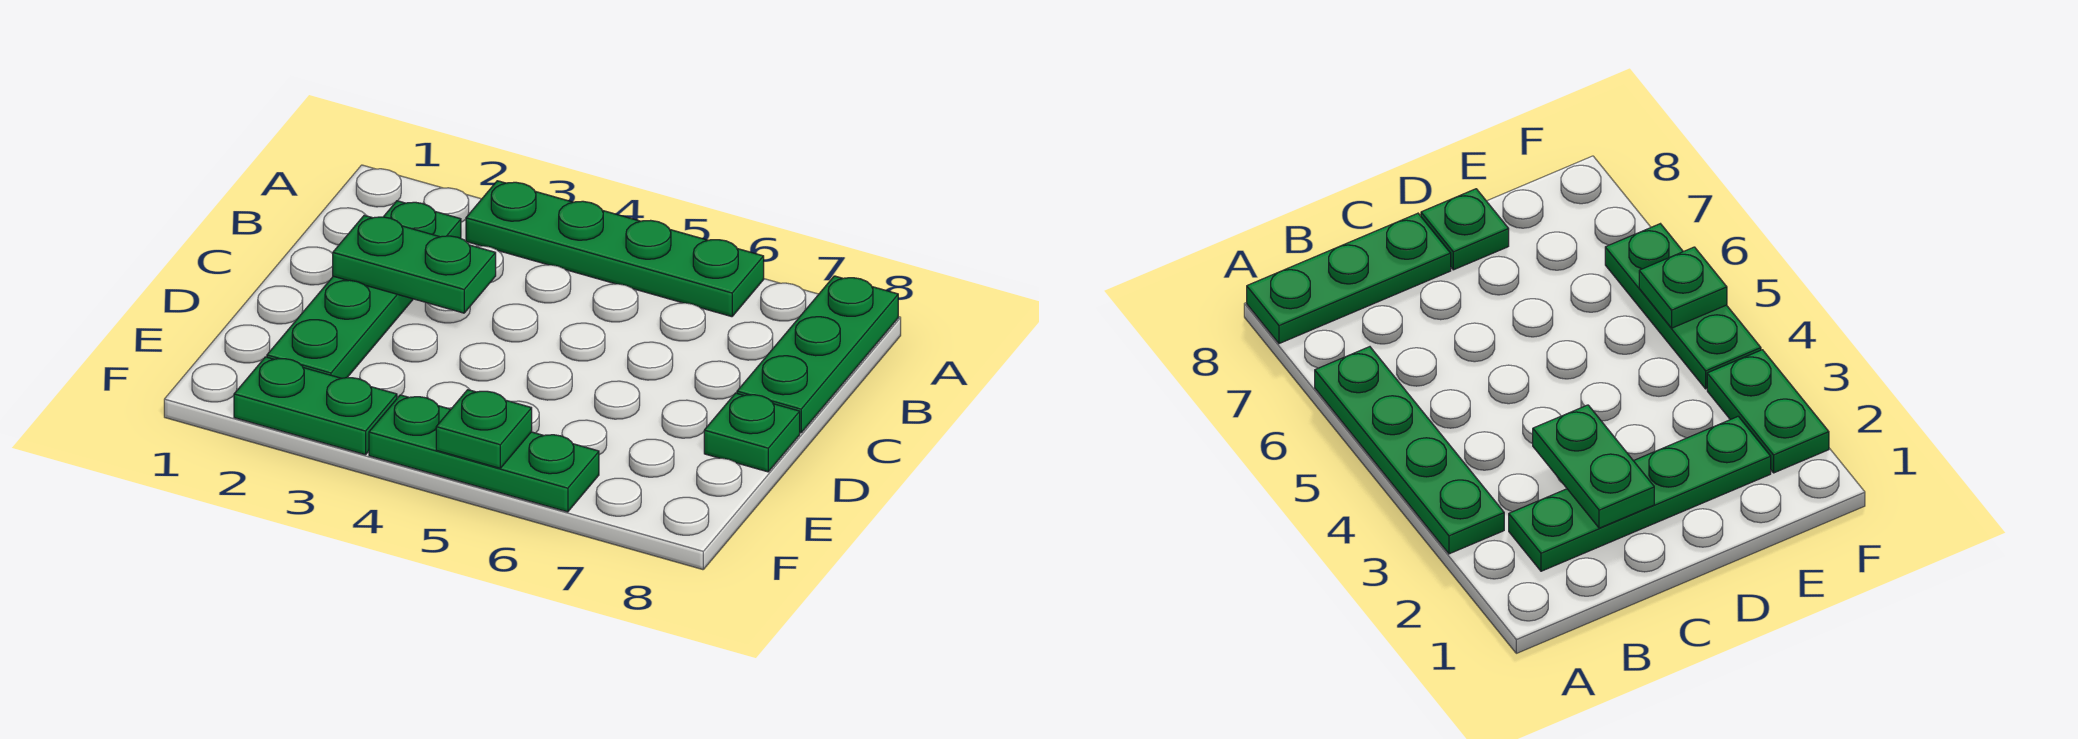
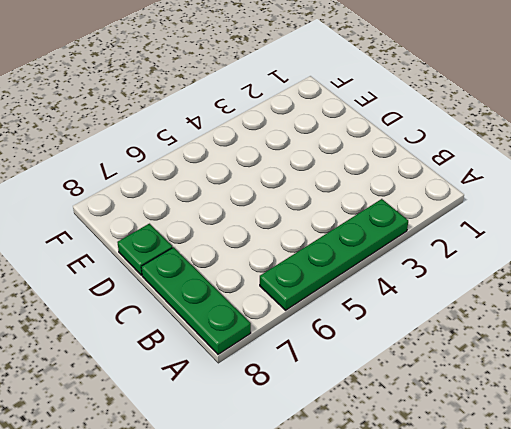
none -> green plate B2:E2 level 1
none -> green plate F2:F3 level 1

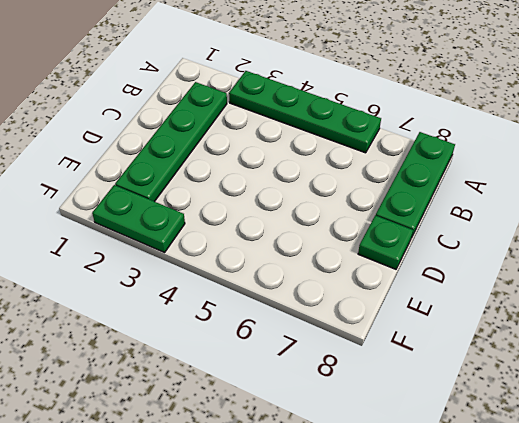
none -> green plate F4:F6 level 1
none -> green plate C2:C3 level 2

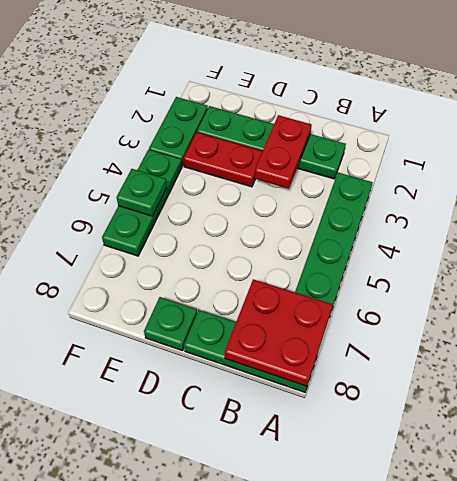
red plate A7:B8 level 2 -> none
red plate C2:C3 level 2 -> green plate C2:C3 level 2
red plate D3:E3 level 1 -> none

